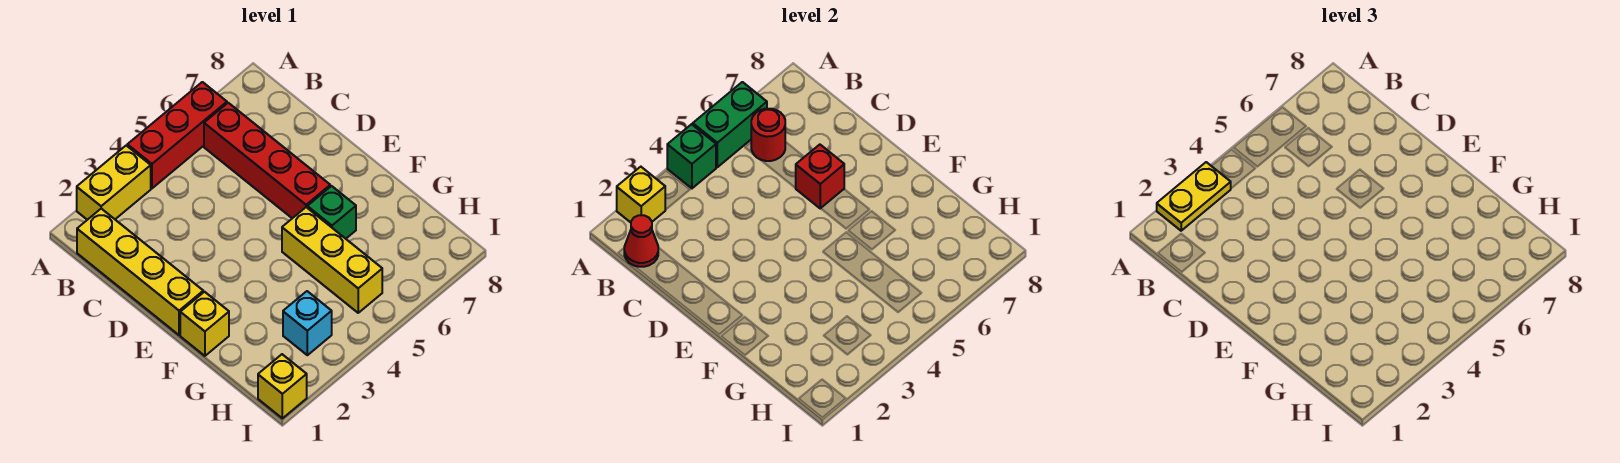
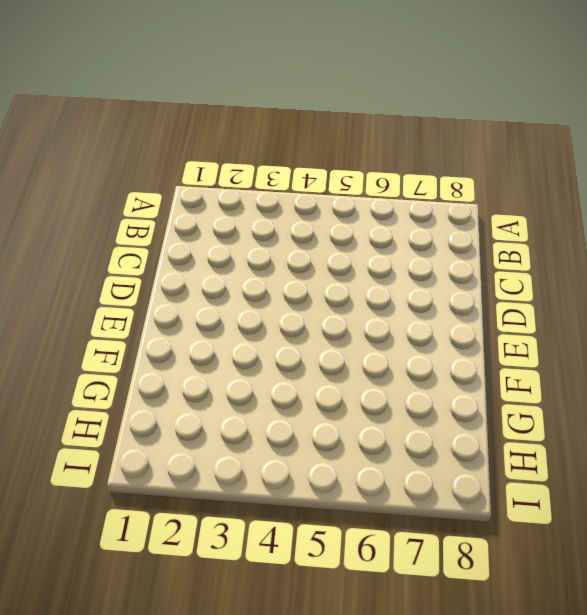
none -> yellow brick A2:A3 level 1
none -> red brick A4:A6 level 1
none -> yellow brick B1:E1 level 1

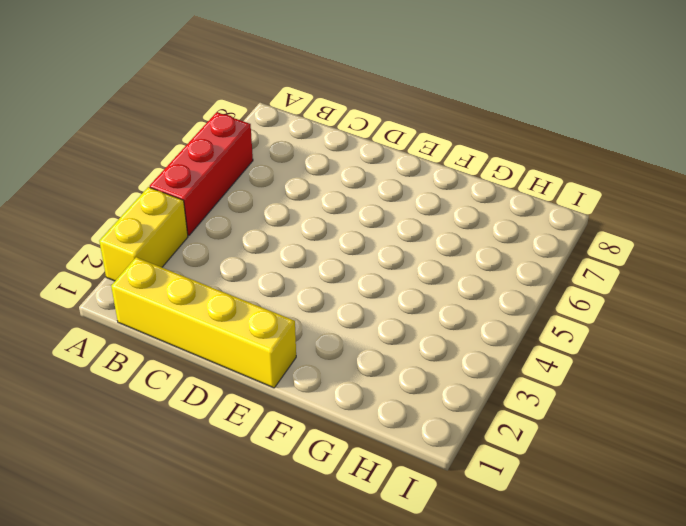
none -> red brick B6:E6 level 1
none -> yellow brick F1 level 1
none -> yellow brick F5:H5 level 1

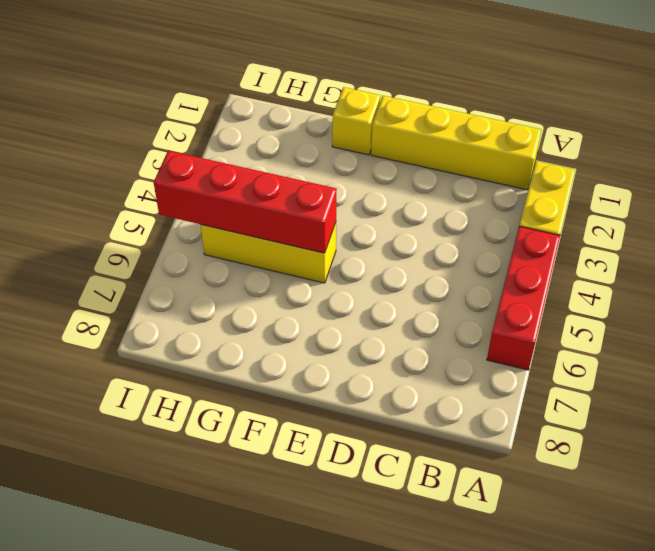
red brick F5:I5 level 2 -> red brick B6:E6 level 1
none -> green brick F6 level 1
none -> cyan brick H3 level 1
none -> yellow brick I1 level 1

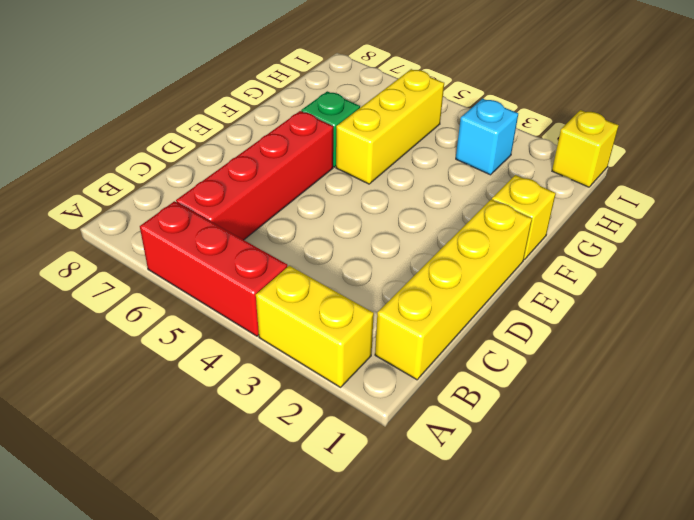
none -> yellow brick A2 level 2
none -> green brick A4 level 2
none -> green brick A5:A6 level 2

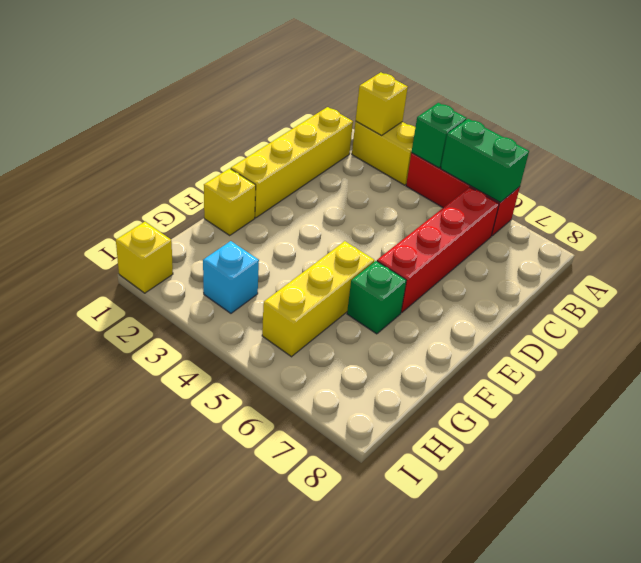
none -> red cone B1 level 2
none -> red round brick B6 level 2
none -> red brick D6 level 2

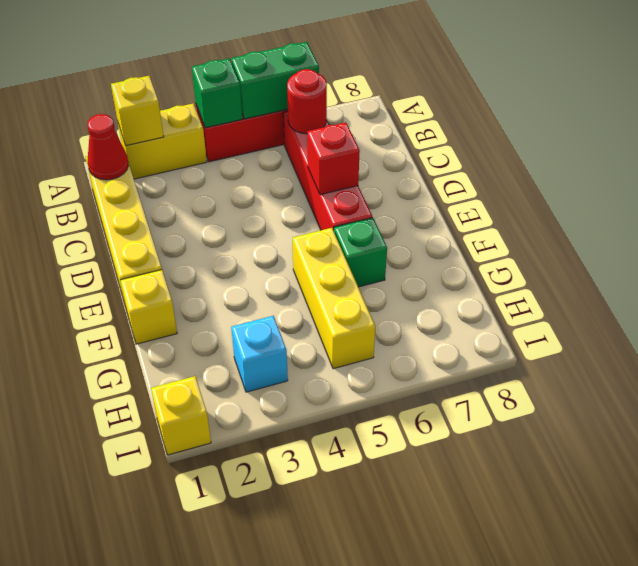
none -> yellow plate A2:A3 level 3

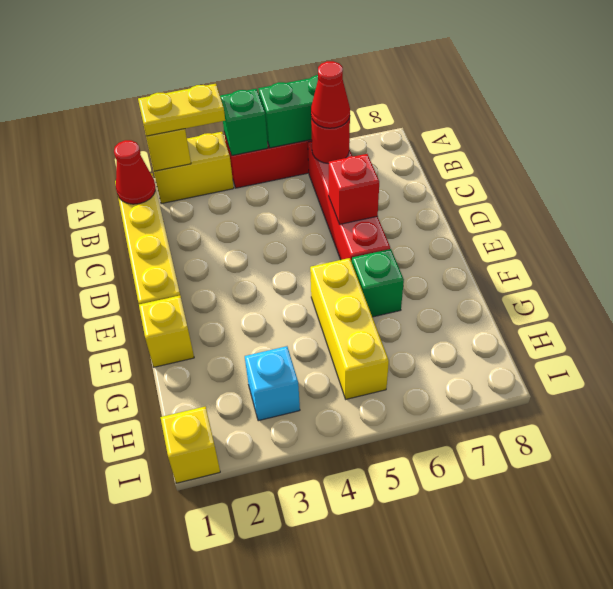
red cone B6 level 3 -> none

